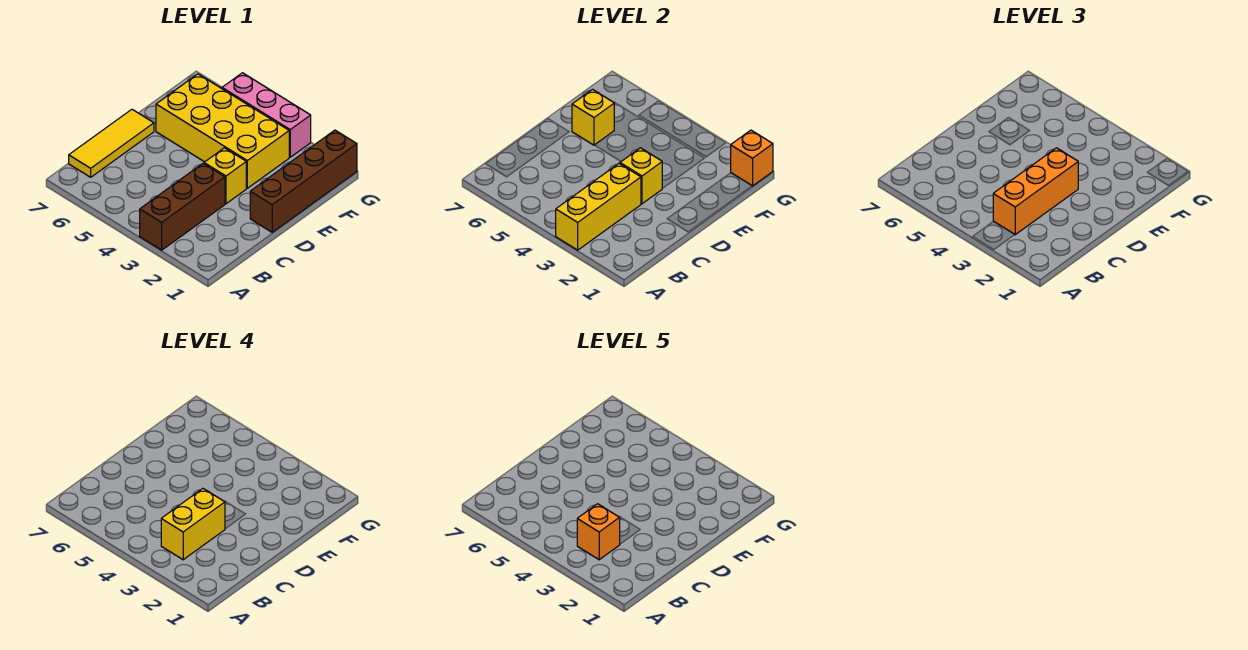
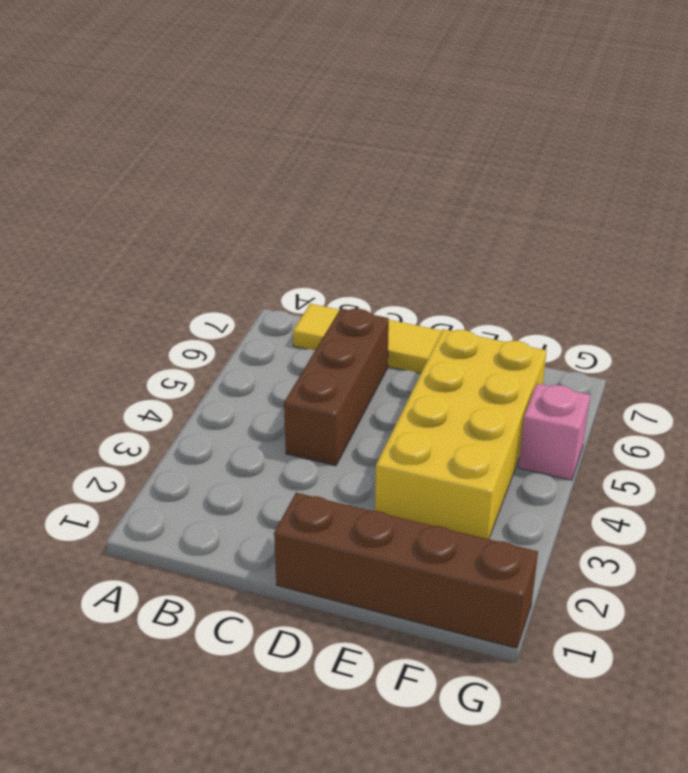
brown brick C4:C6 level 1 -> brown brick A3:C3 level 1
pink brick G5 level 1 -> pink brick G3:G5 level 1
none -> yellow brick D3 level 1
none -> yellow brick A3:C3 level 2
none -> yellow brick D3 level 2

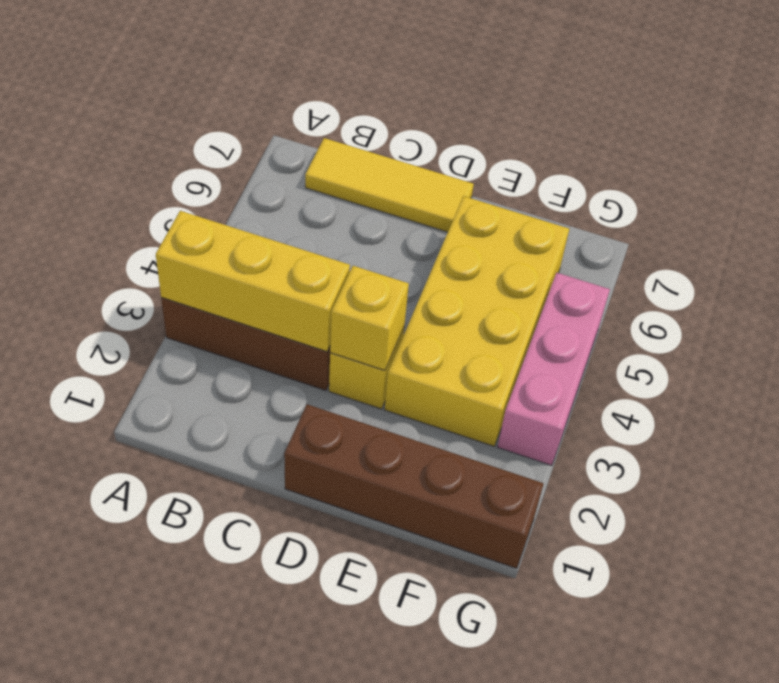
none -> yellow brick E6 level 2
none -> orange brick G1 level 2
none -> orange brick B3:D3 level 3

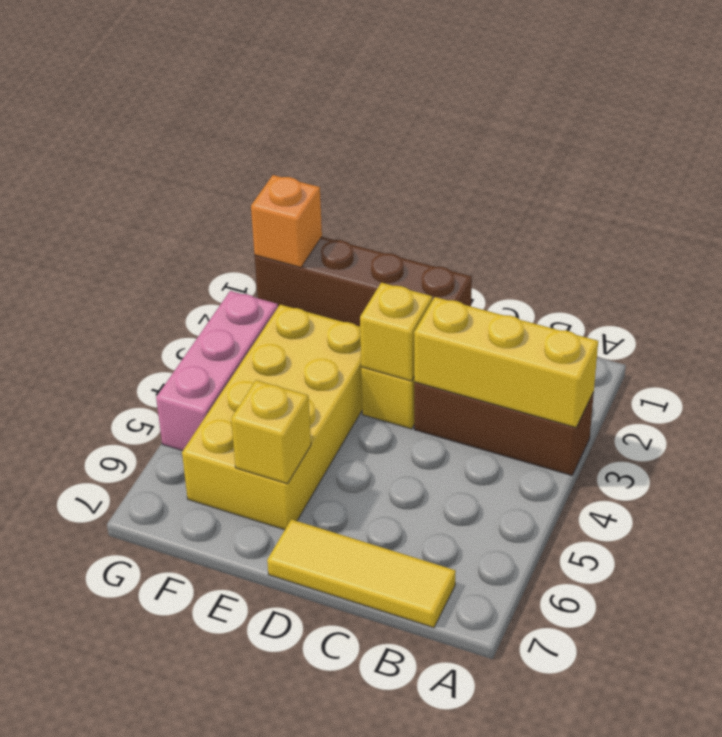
none -> orange brick B3:D3 level 3
none -> yellow brick B3:C3 level 4
none -> orange brick B3 level 5

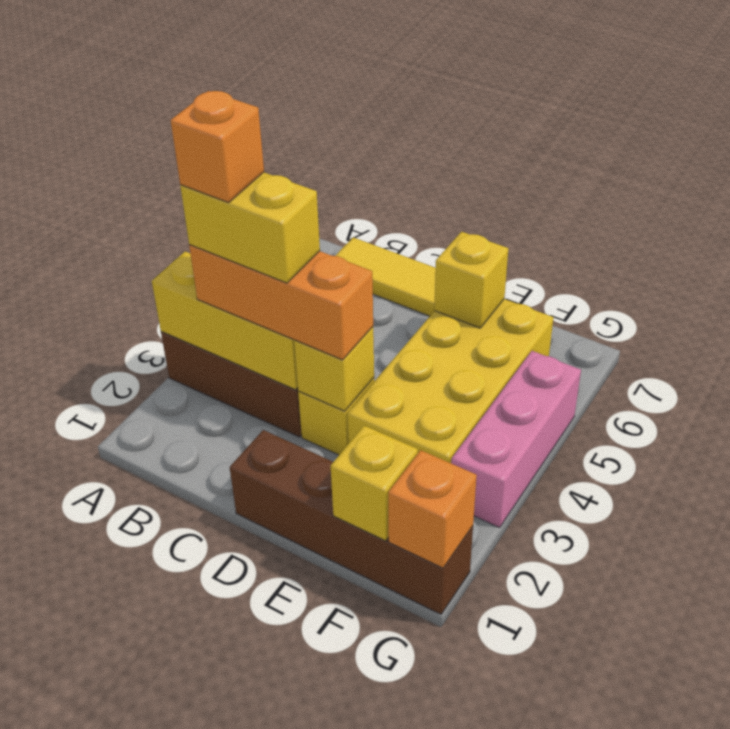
yellow brick F1 level 2 -> none

